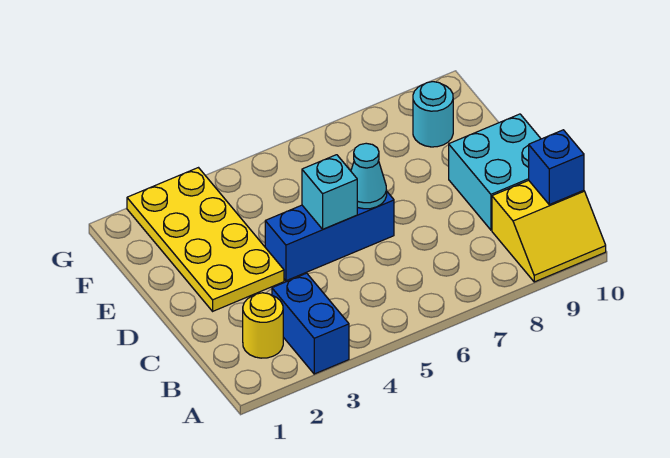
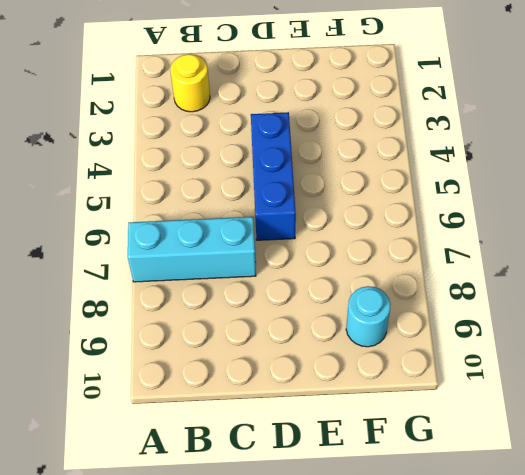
cyan brick A7:C7 level 1 -> none
none -> blue brick A3:B3 level 1
none -> yellow slope A9:B10 level 1 top B

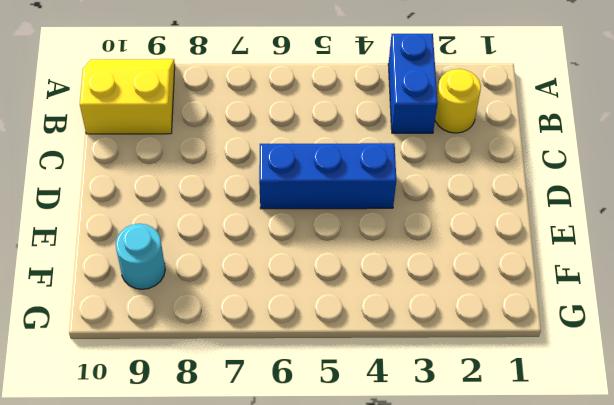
none -> cyan brick C9:D10 level 1
none -> yellow plate D2:G3 level 1

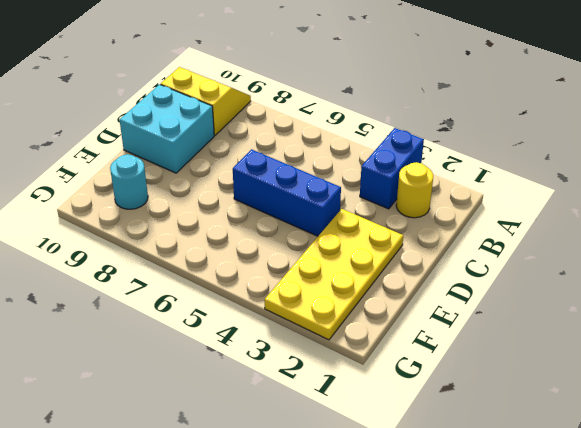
none -> blue brick B10 level 2
none -> cyan brick D5 level 2

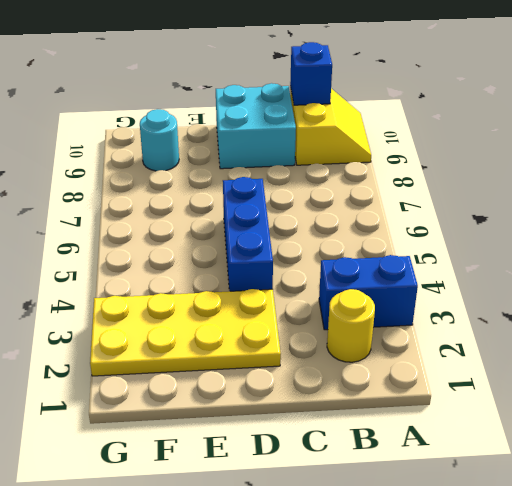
none -> cyan brick D5 level 2
none -> cyan cone D6 level 2

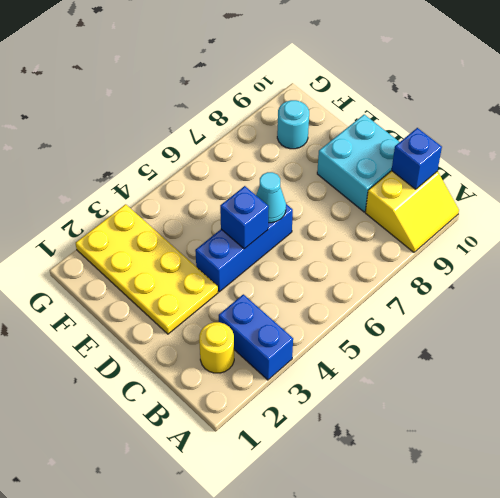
blue brick D5 level 2 -> cyan brick D5 level 2

